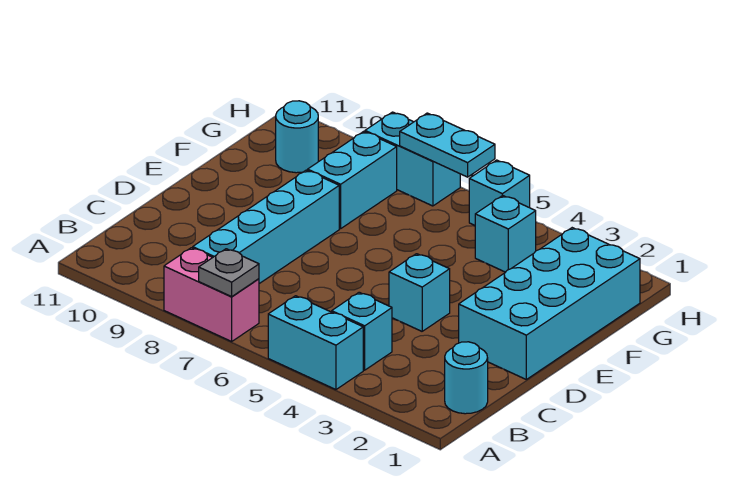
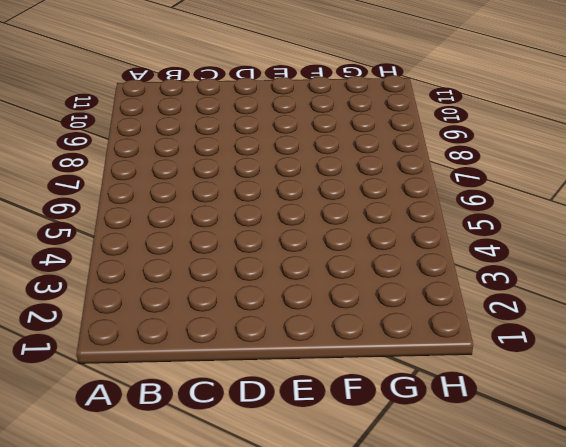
none -> cyan brick A4:A5 level 1
none -> pink brick A7:A8 level 1
none -> cyan round brick B1 level 1

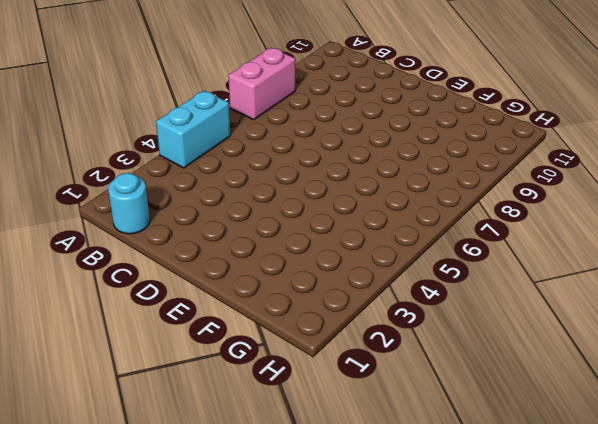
none -> cyan brick B4 level 1
none -> cyan brick B8:E8 level 1
none -> cyan brick D1:G2 level 1

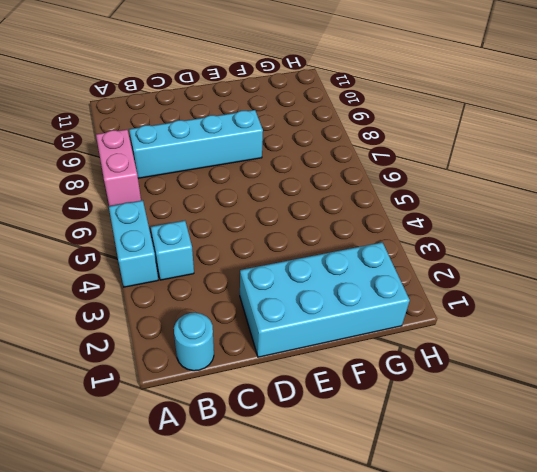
none -> cyan brick D4 level 1
none -> cyan brick F8:G8 level 1
none -> cyan brick G4 level 1

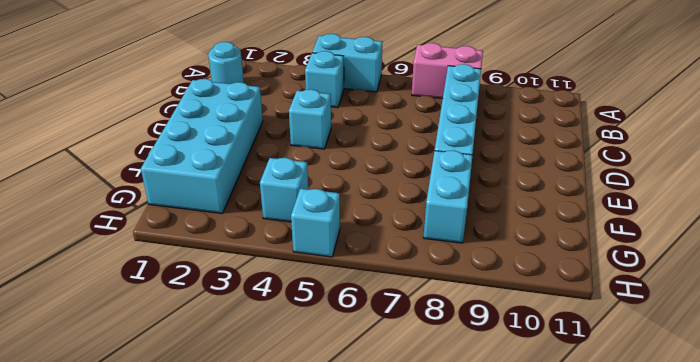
none -> cyan round brick G10 level 1
none -> cyan brick H7:H8 level 1
none -> grey plate A7 level 2

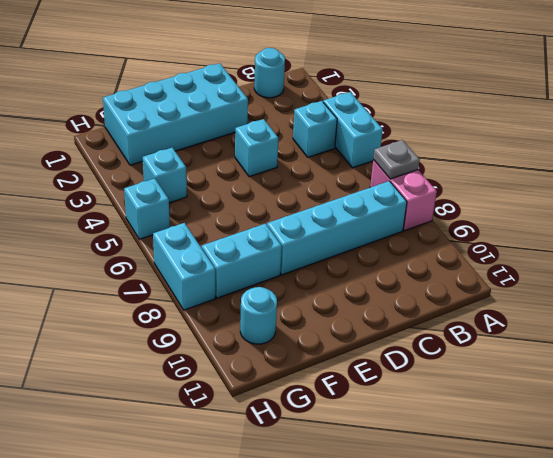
none -> cyan plate H6:H7 level 2

